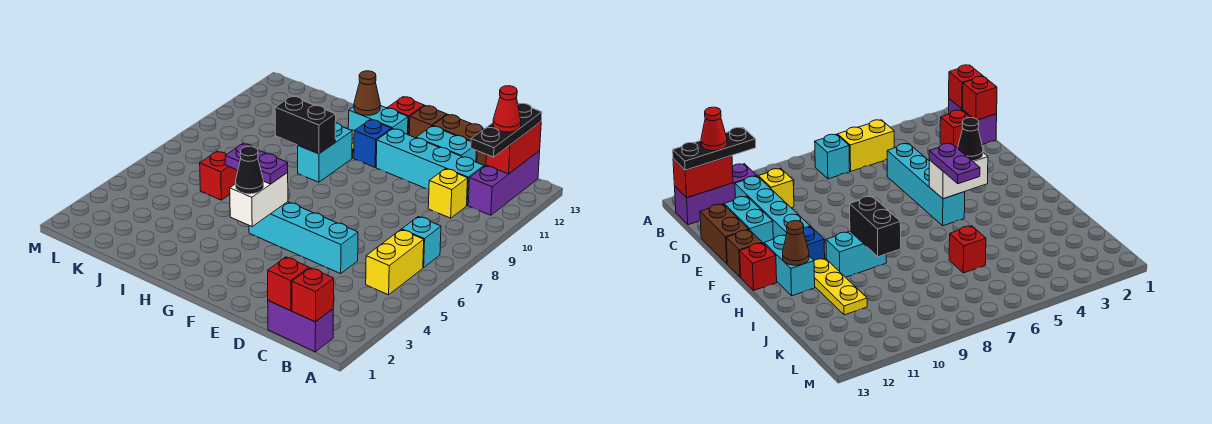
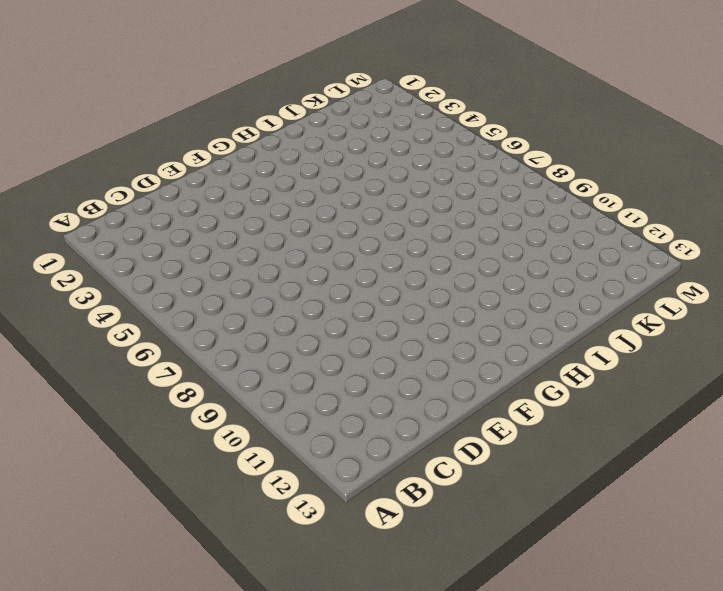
none -> purple brick B1:C1 level 1
none -> yellow brick B5:B6 level 1
none -> cyan brick B7 level 1

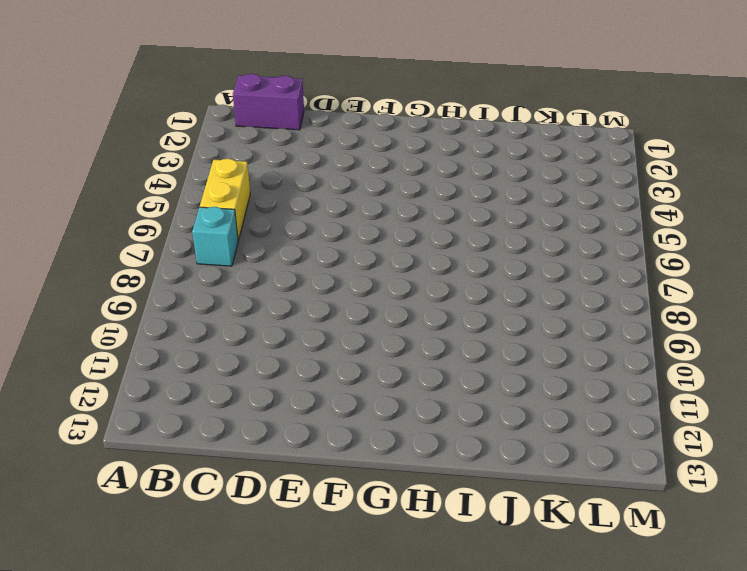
none -> purple brick B11:B13 level 1
none -> red brick C2 level 1
none -> yellow brick C10 level 1

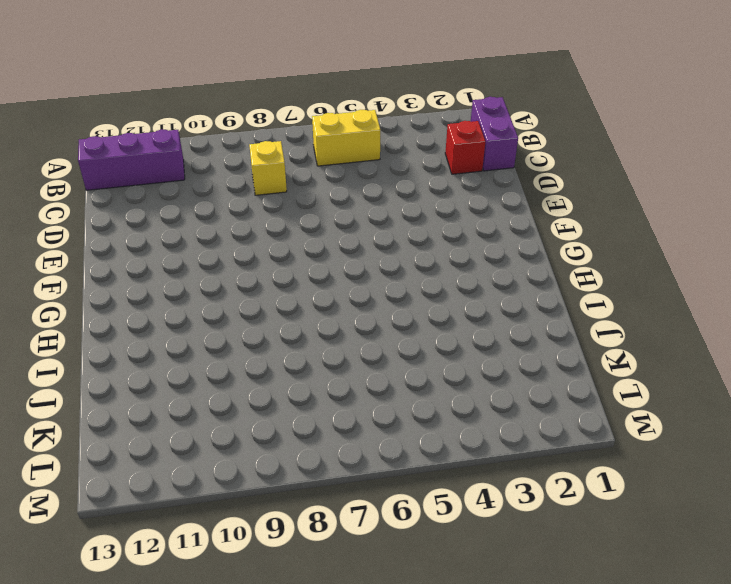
yellow brick C8 level 1 -> yellow brick C10 level 1
none -> cyan brick B7 level 1
none -> cyan brick C11:F11 level 1
none -> cyan brick D5:G5 level 1

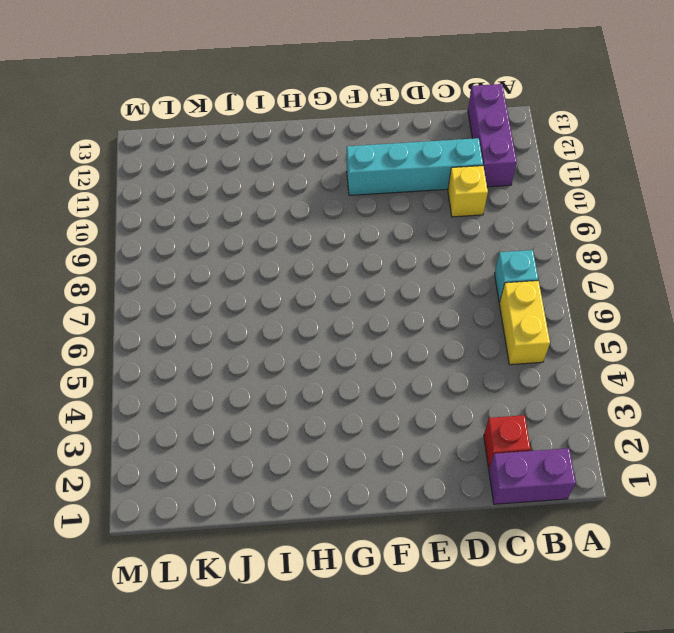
none -> cyan brick D5:G5 level 1
none -> cyan brick D12:E12 level 1
none -> brown brick D13:E13 level 1

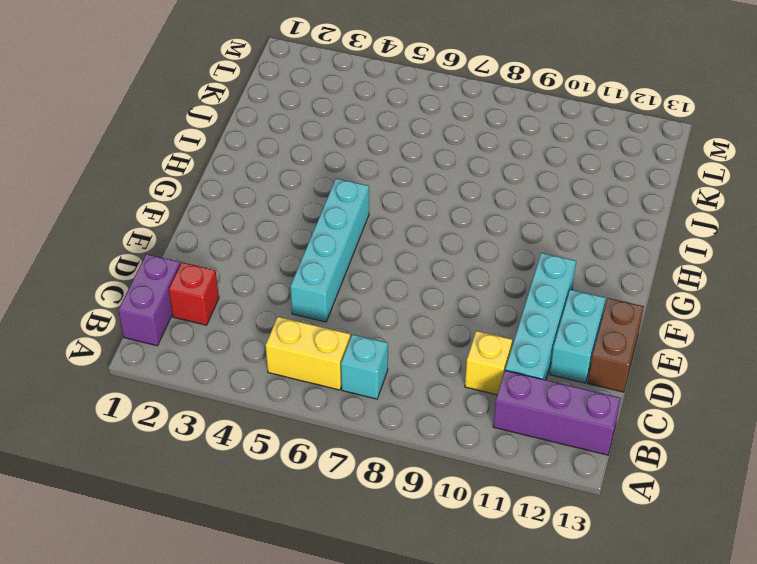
none -> brown brick F13 level 1
none -> blue brick G11 level 1
none -> cyan brick G12:H12 level 1

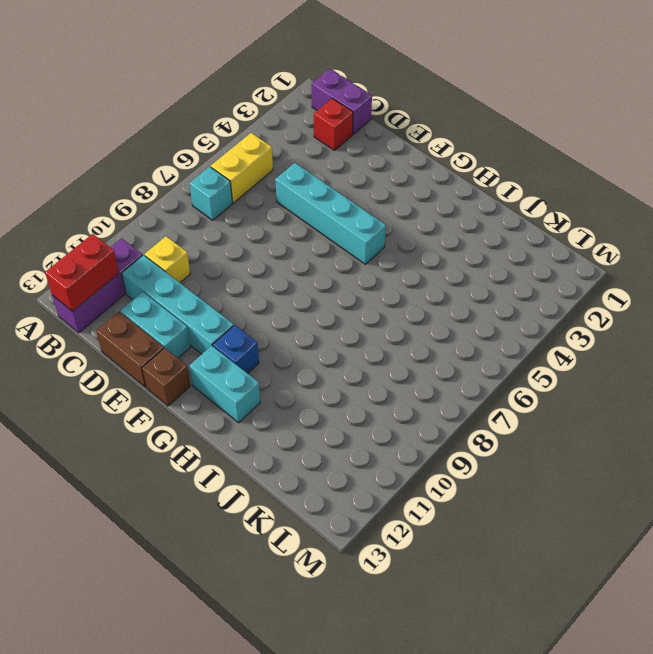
none -> red brick G13 level 1
none -> cyan brick H9:H10 level 1
none -> yellow plate H11:J11 level 1

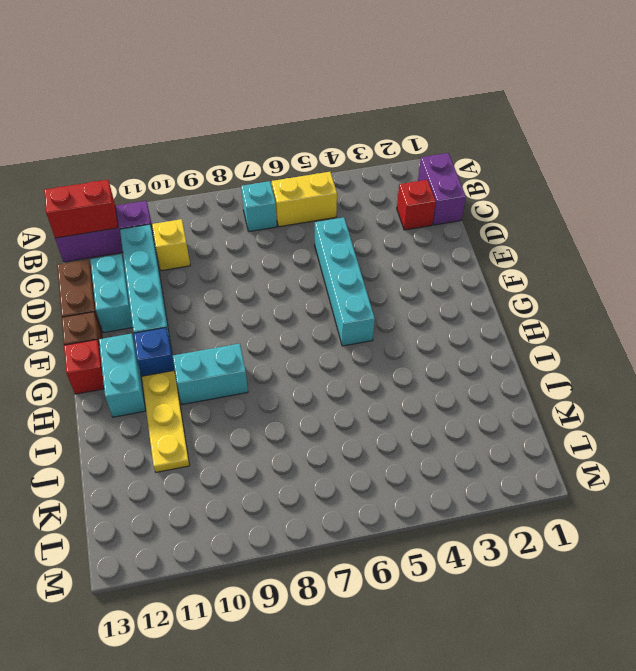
none -> red brick J6 level 1
none -> red brick B1 level 2
none -> red brick C1 level 2

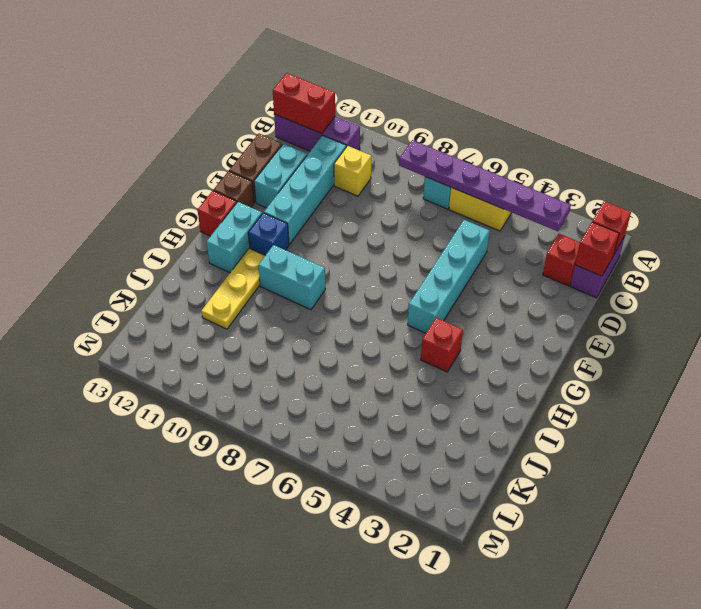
purple plate B3:B8 level 2 -> none
red brick H4 level 1 -> red brick J6 level 1
none -> white brick G4:G5 level 2
none -> black brick H9:I9 level 2
none -> brown cone H12 level 2

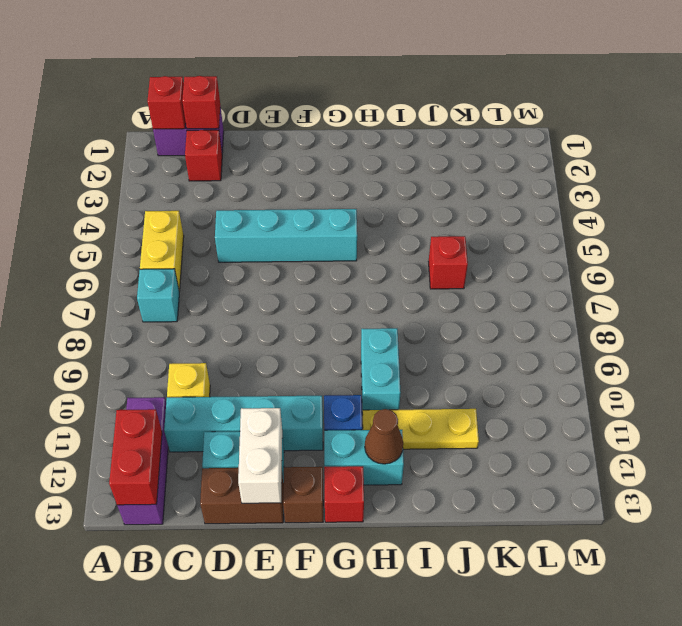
white brick E12:E13 level 2 -> white brick G4:G5 level 2
none -> black brick H9:I9 level 2
none -> black plate B11:B13 level 3
none -> black cone G4 level 3

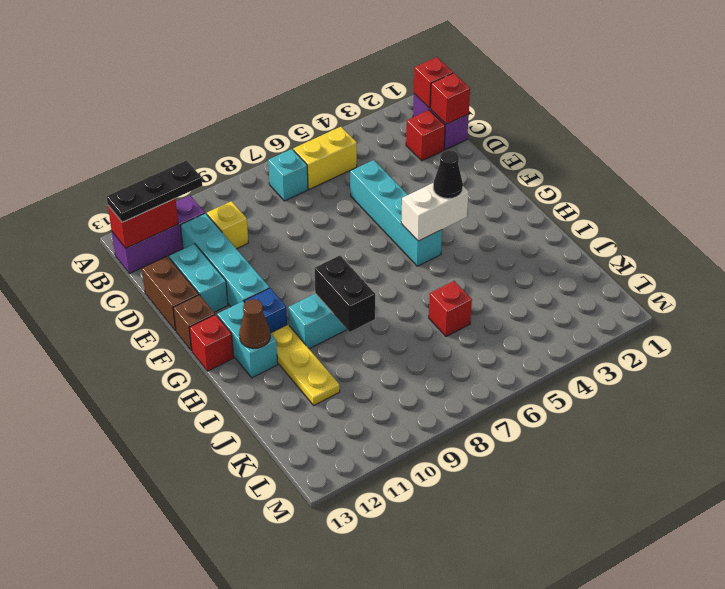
none -> purple plate G5:H5 level 3
none -> red cone B12 level 4

